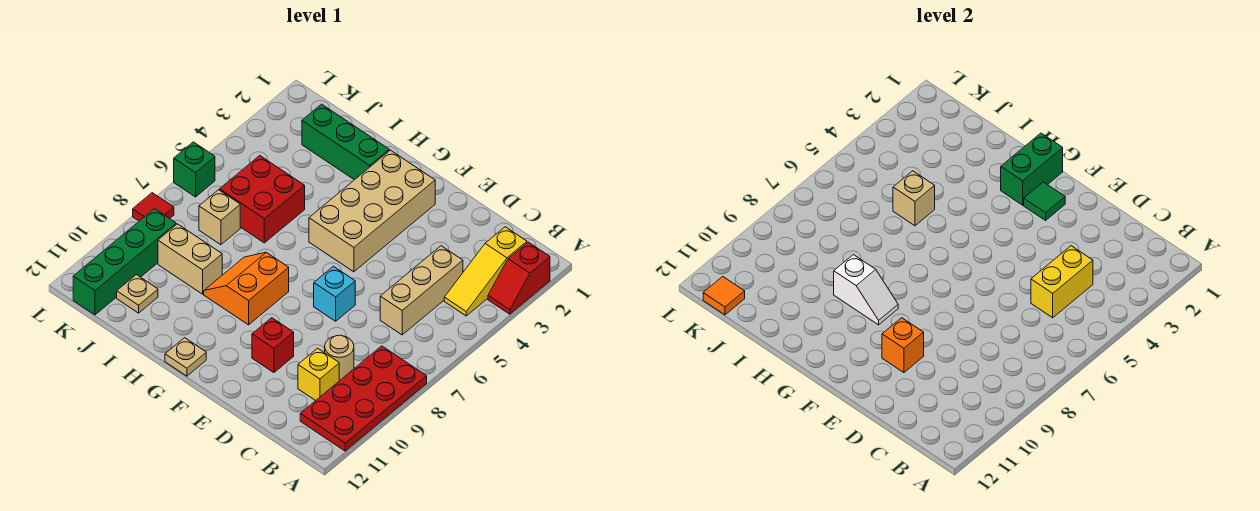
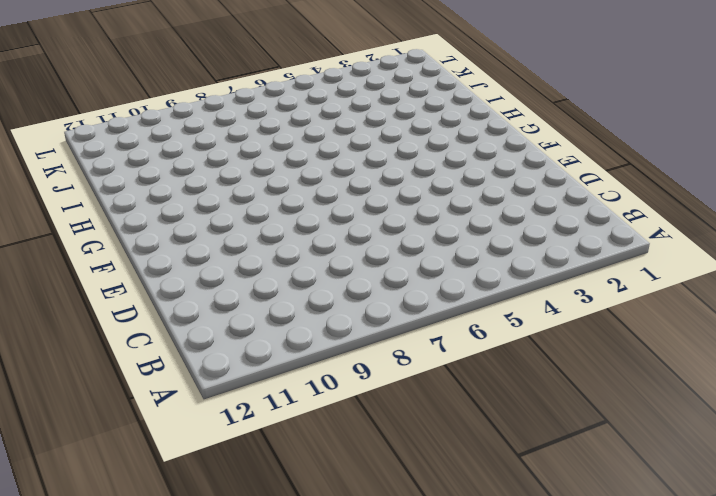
none -> red slope A2:A3 level 1 top 2
none -> red plate A8:B11 level 1
none -> yellow slope B2:B4 level 1 top 2

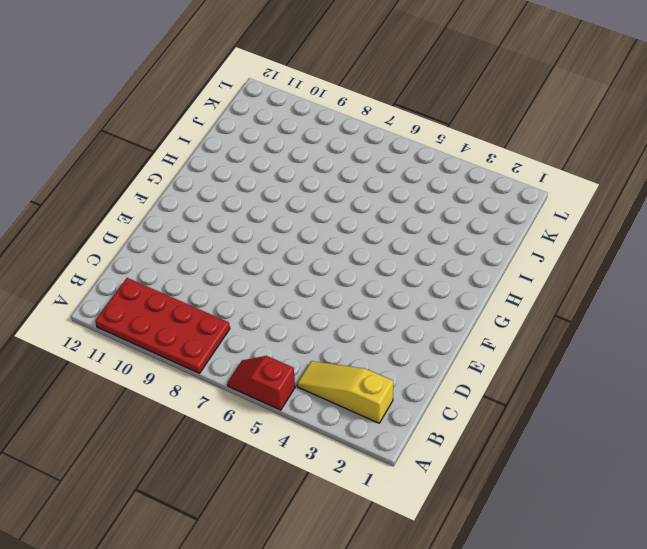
red slope A5:A6 level 1 top 5 -> red slope A2:A3 level 1 top 2
none -> tan brick C4:C6 level 1
none -> tan round brick C9 level 1
none -> yellow brick C10 level 1

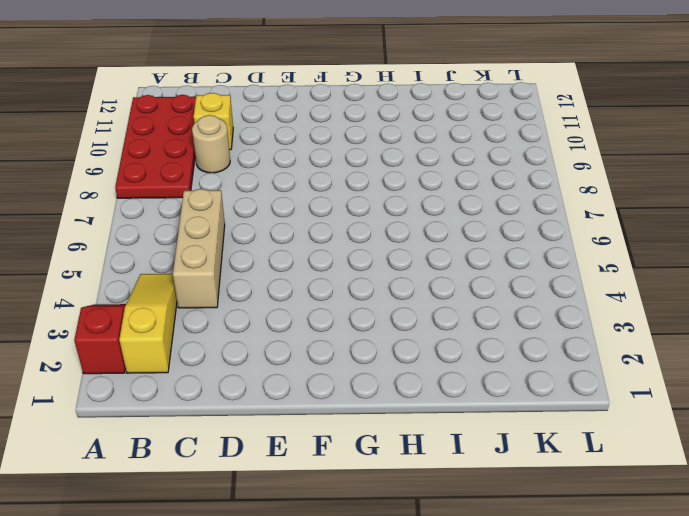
none -> cyan brick E7 level 1
none -> red brick E10 level 1
none -> tan brick F2:G5 level 1

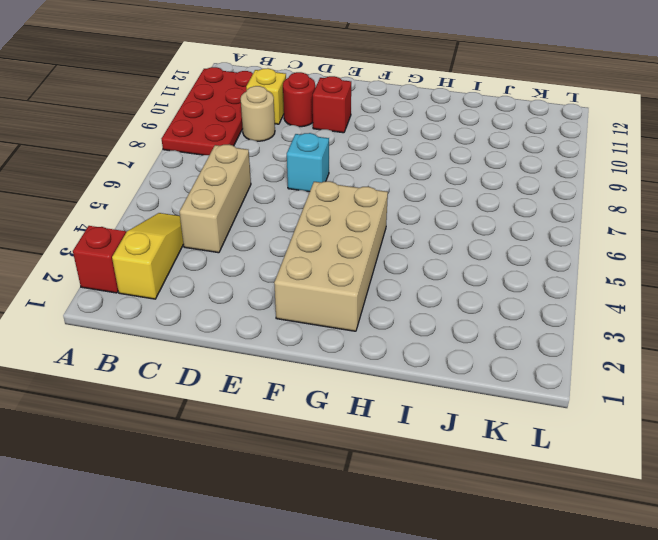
red round brick D10 level 1 -> none
none -> orange slope G8:H9 level 1 top G
none -> tan plate G12 level 1
none -> green brick H2:J2 level 1

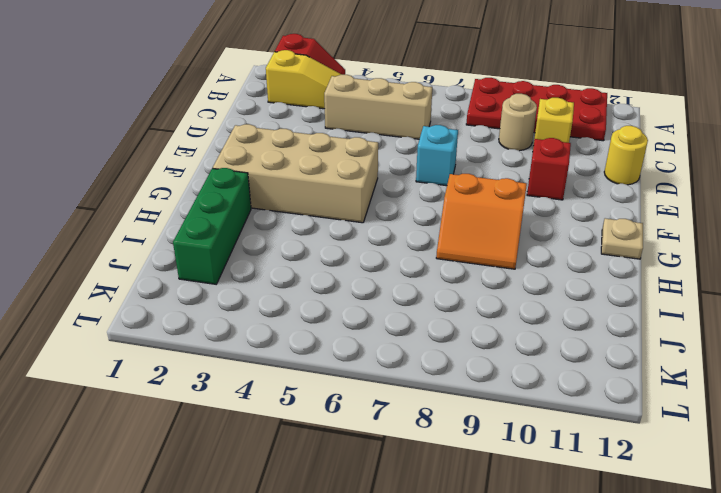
yellow round brick D12 level 1 -> none
none -> red brick I5:J6 level 1
none -> tan brick I9:J9 level 1
none -> tan brick J7 level 1

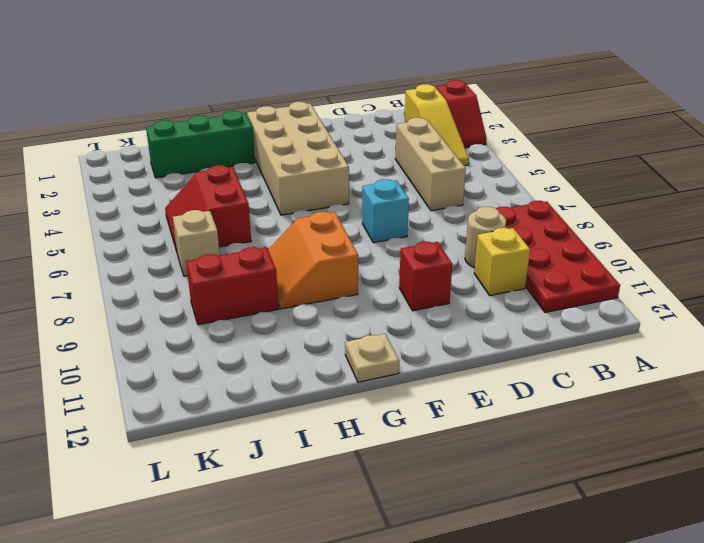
red slope I5:J6 level 1 top I -> red brick I5:J6 level 1
red brick I9:J9 level 1 -> tan brick I9:J9 level 1
none -> tan plate J11 level 1
none -> green brick K9:K12 level 1
none -> green brick L6 level 1

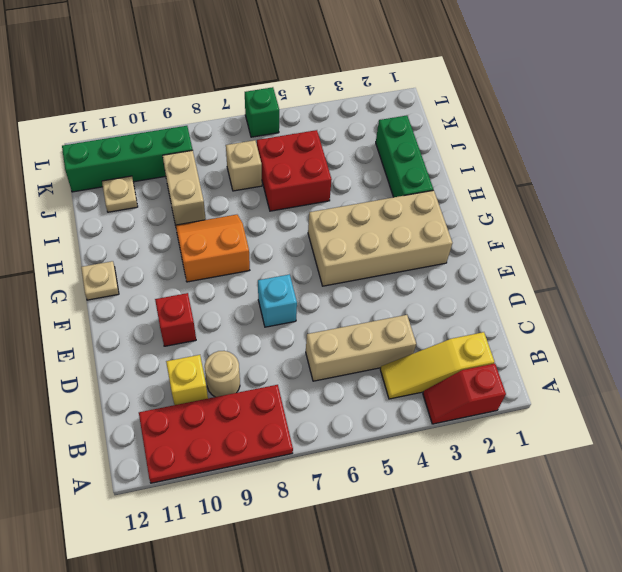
none -> red tile L8 level 1
none -> yellow brick C4:C5 level 2
none -> orange brick E10 level 2

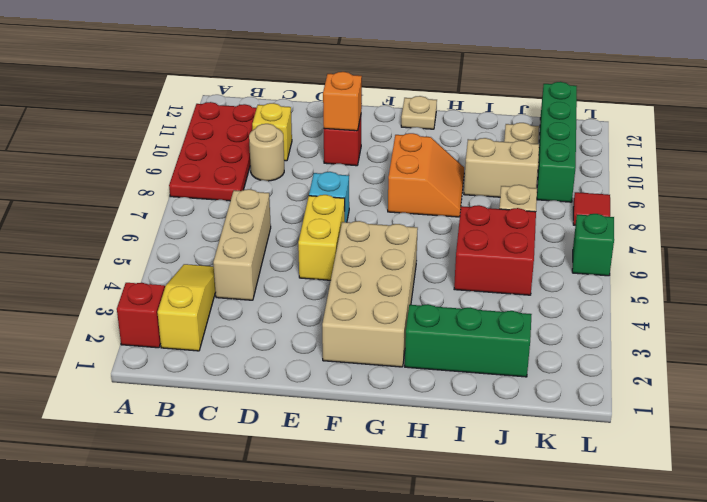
yellow brick E5:E6 level 1 -> yellow brick C4:C5 level 2
none -> green tile F2 level 2
none -> green brick G1:G2 level 2
none -> white slope G9:H9 level 2 top H

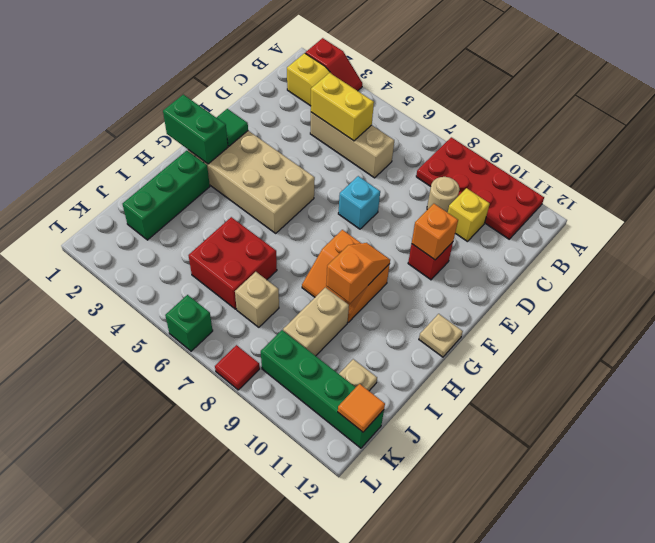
orange slope G9:H9 level 2 top H -> white slope G9:H9 level 2 top H
none -> tan brick I5 level 2

